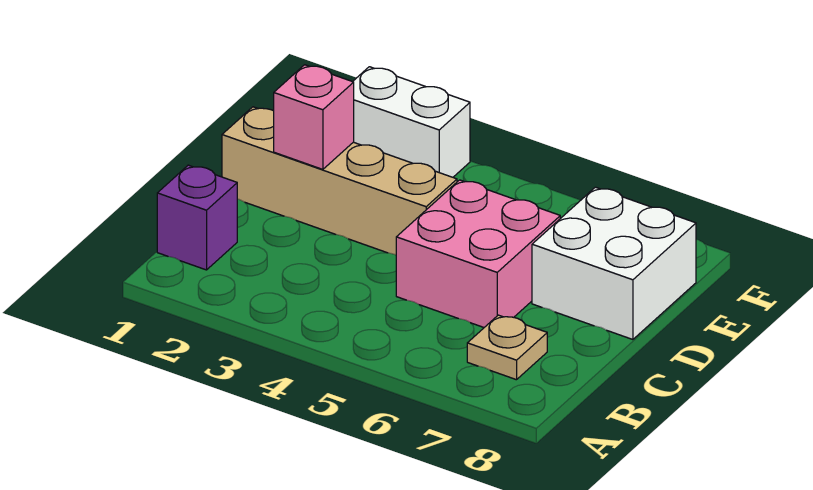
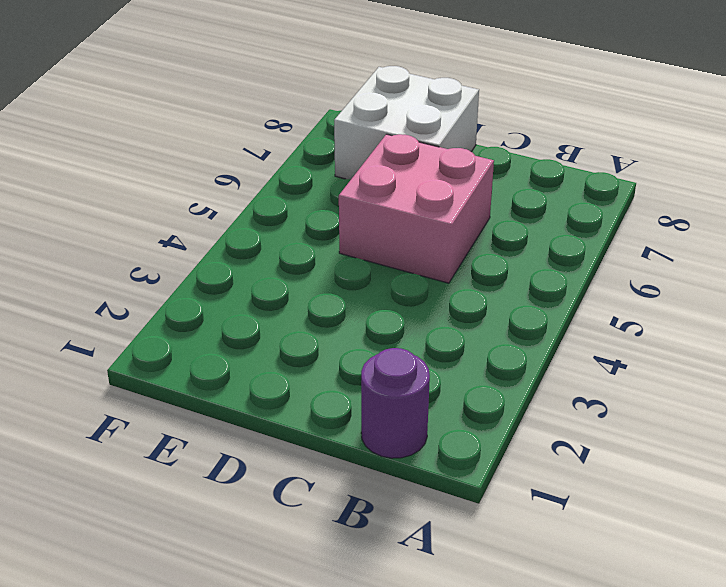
purple round brick B1 level 1 -> purple brick B1 level 1
none -> tan plate B7 level 1
none -> tan brick D1:D4 level 1

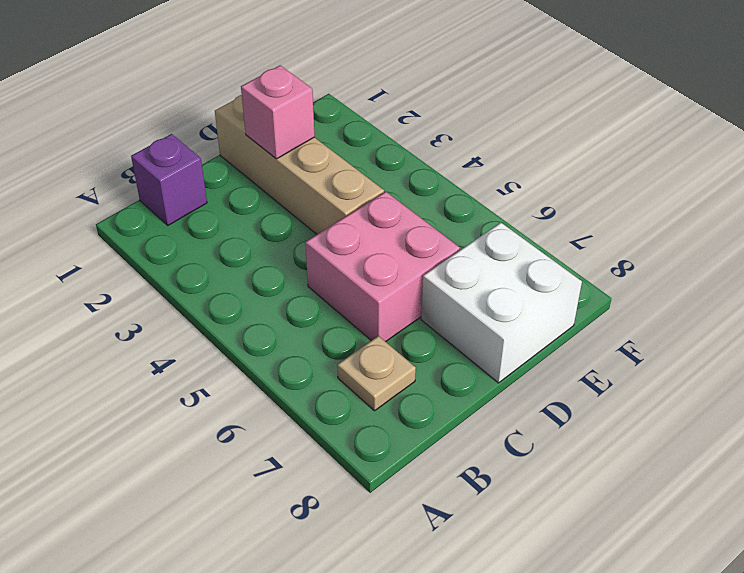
none -> white brick F2:F3 level 1

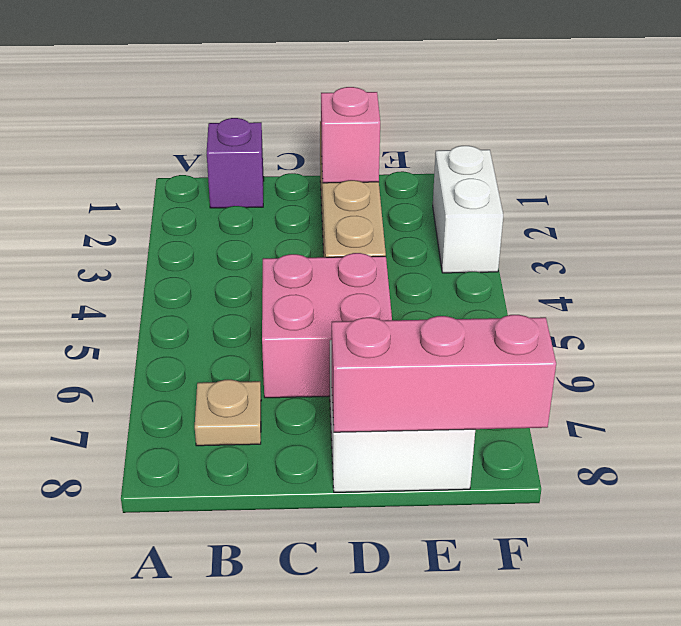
pink brick D8:F8 level 2 -> none

